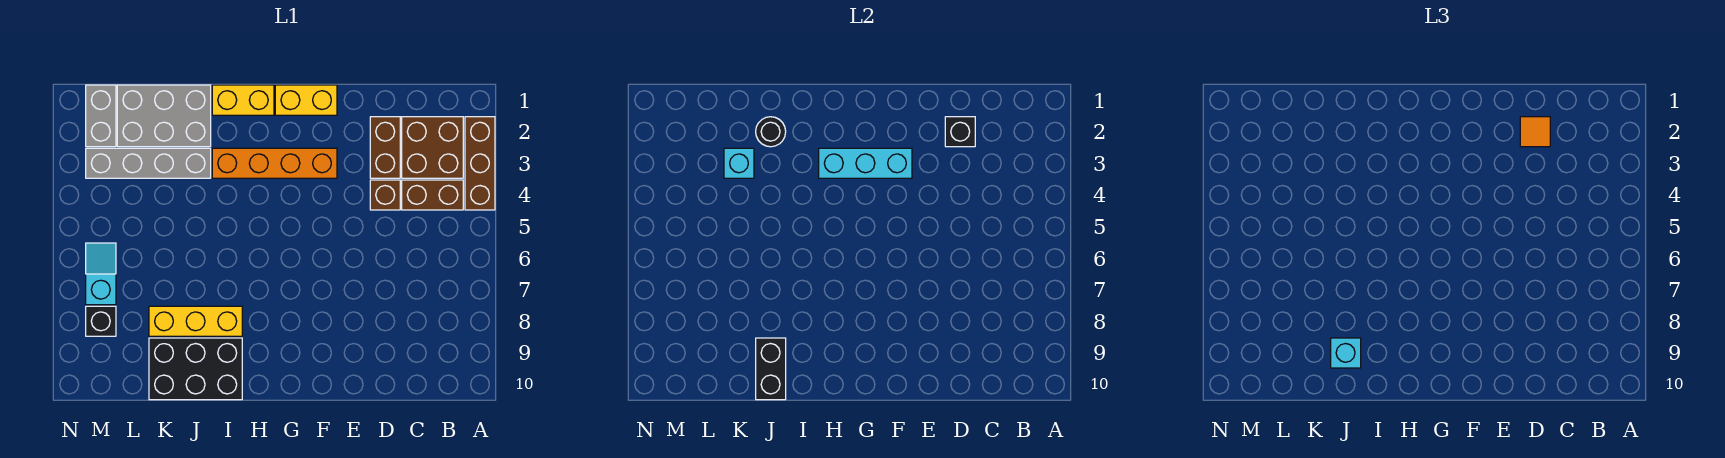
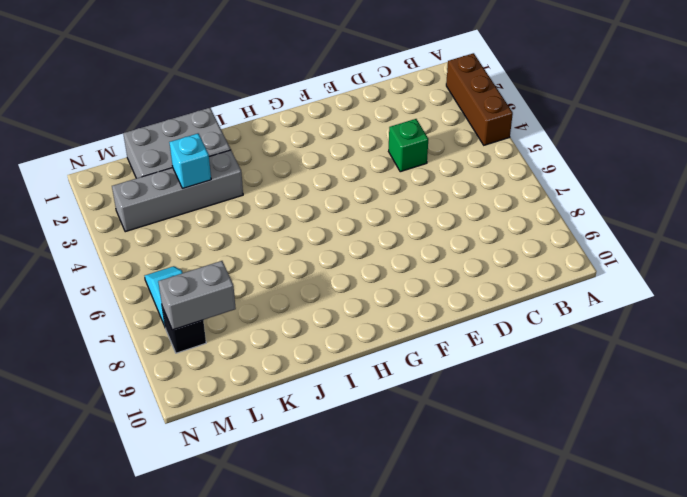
green brick D4 level 1 -> brown brick D4 level 1
grey brick L8:M8 level 2 -> grey brick M1:M2 level 1
none -> brown brick B2:C3 level 1
none -> brown brick B4:C4 level 1
none -> brown brick D2:D3 level 1

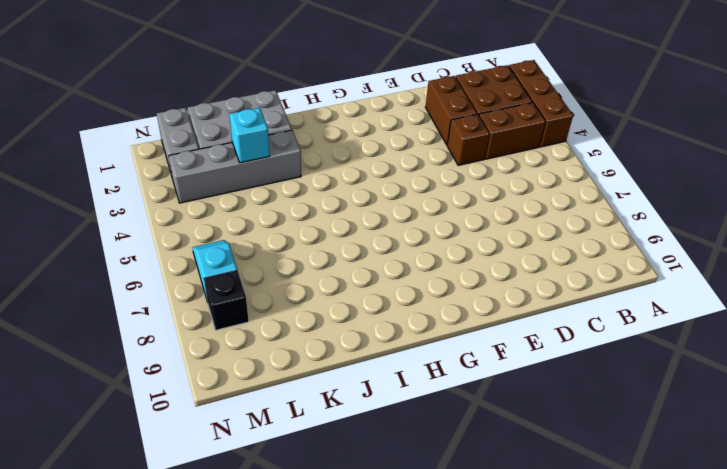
none -> yellow brick F1:G1 level 1
none -> orange brick F3:I3 level 1
none -> yellow brick H1:I1 level 1

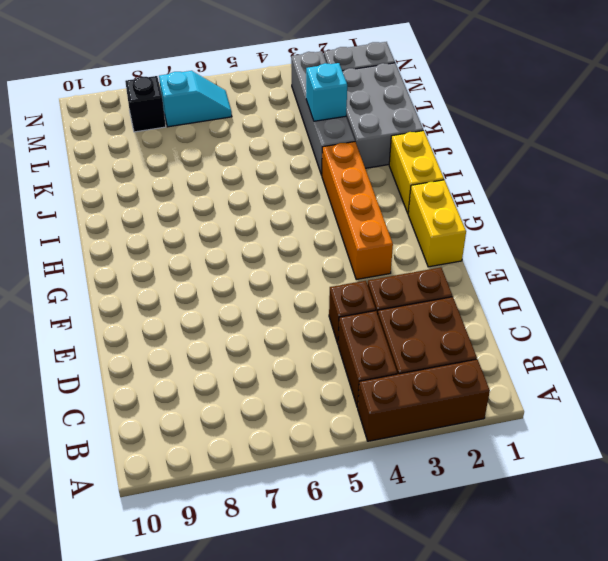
none -> yellow brick I8:K8 level 1
none -> black brick I9:K10 level 1
none -> black brick D2 level 2

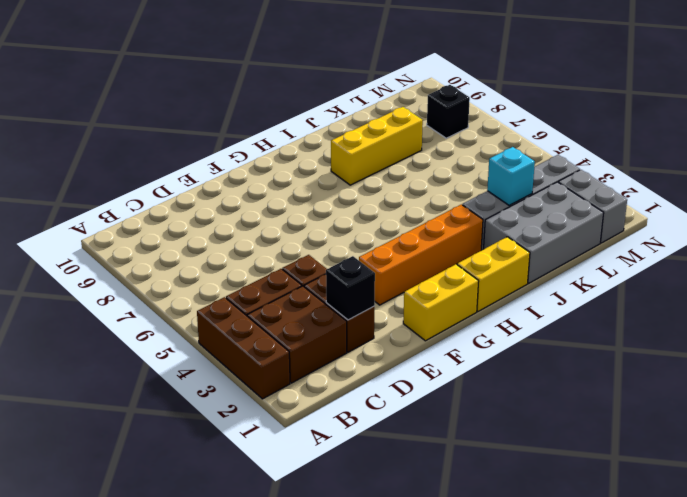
none -> black brick I9:K10 level 1
none -> cyan slope M6:M7 level 1 top 7
none -> cyan brick F3:H3 level 2

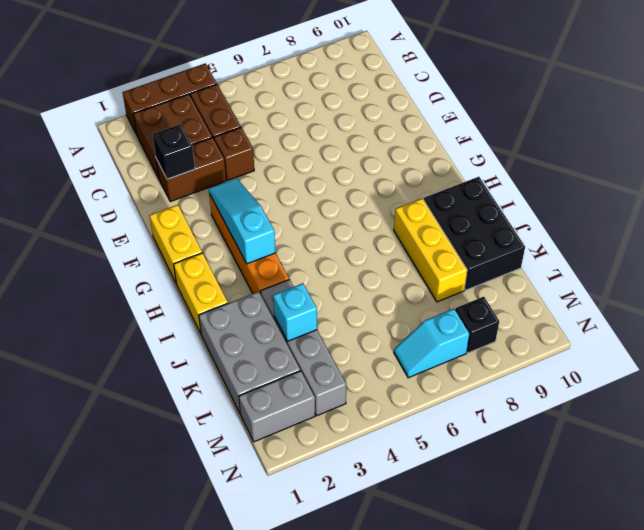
cyan slope F3:H3 level 2 top H -> cyan brick F3:H3 level 2
none -> black round brick J2 level 2
none -> black brick J9:J10 level 2
none -> orange tile D2 level 3

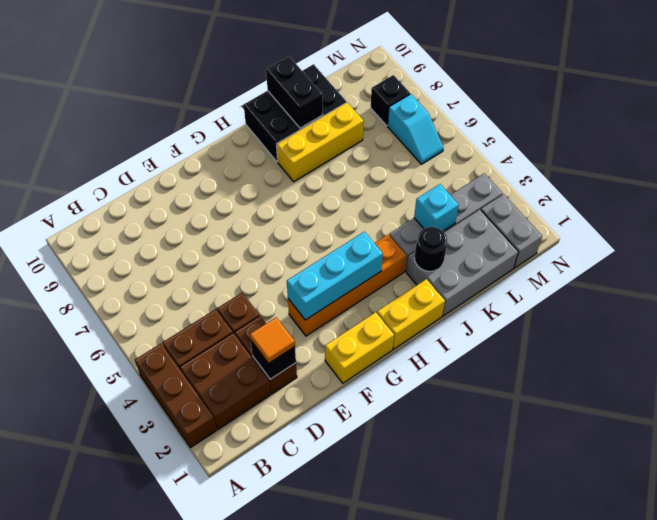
none -> cyan brick J9 level 3

